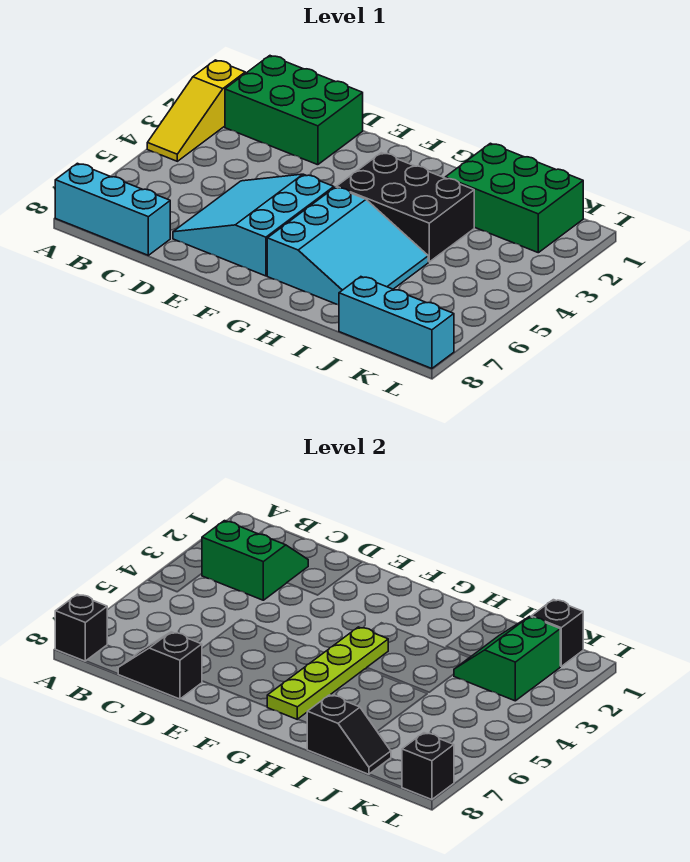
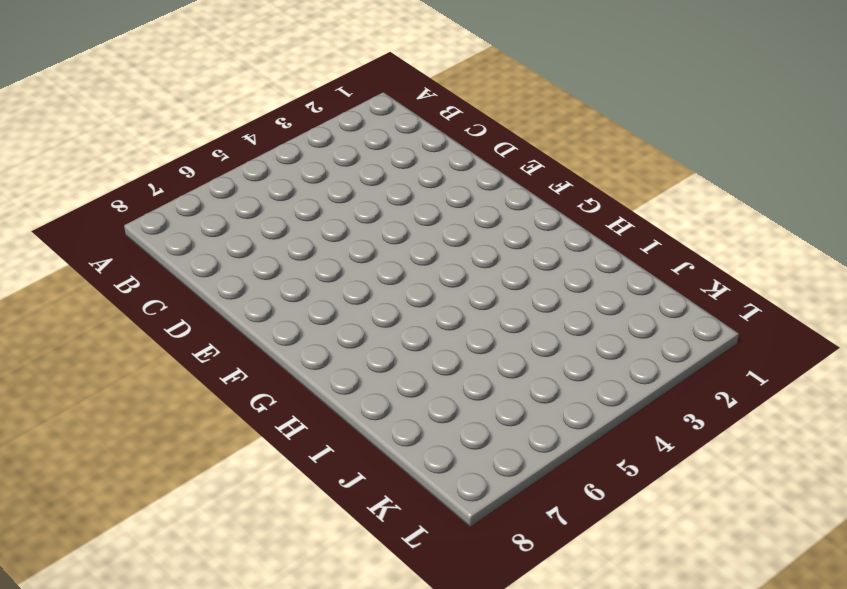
none -> yellow slope A2:A4 level 1 top 2
none -> cyan brick A8:C8 level 1
none -> green brick B1:D2 level 1

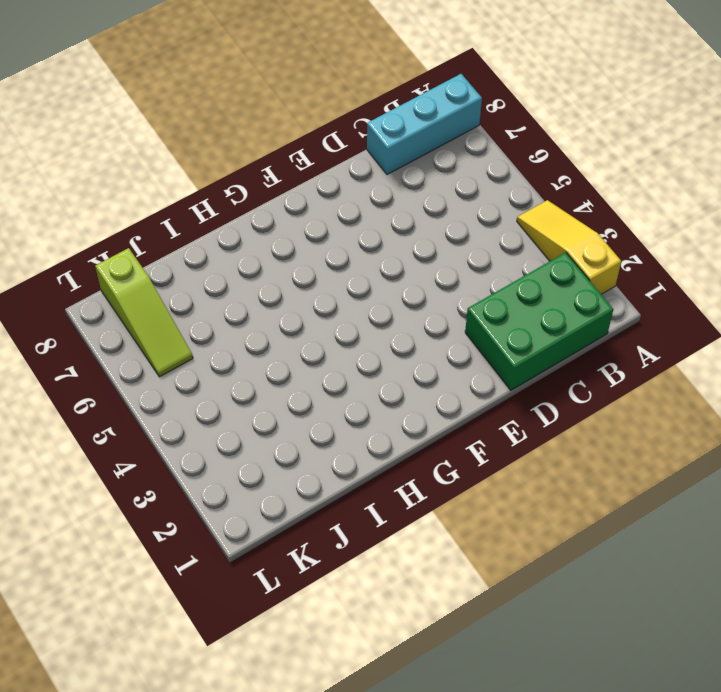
lime slope K6:K8 level 1 top 8 -> cyan brick J8:L8 level 1
none -> cyan slope D5:F7 level 1 top F
none -> black brick G3:I4 level 1
none -> cyan slope G5:I7 level 1 top G

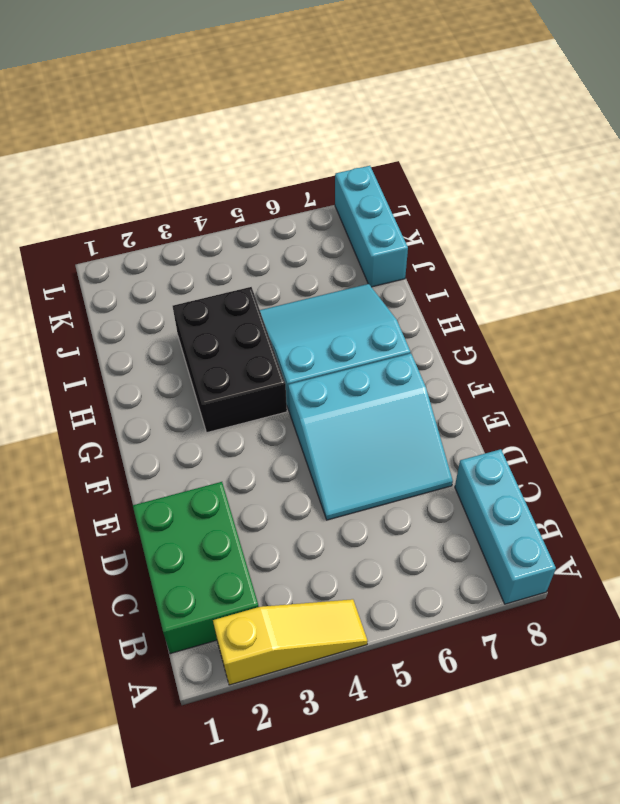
none -> green brick I1:K2 level 1
none -> black brick A8 level 2
none -> green slope B2:C3 level 2 top 3

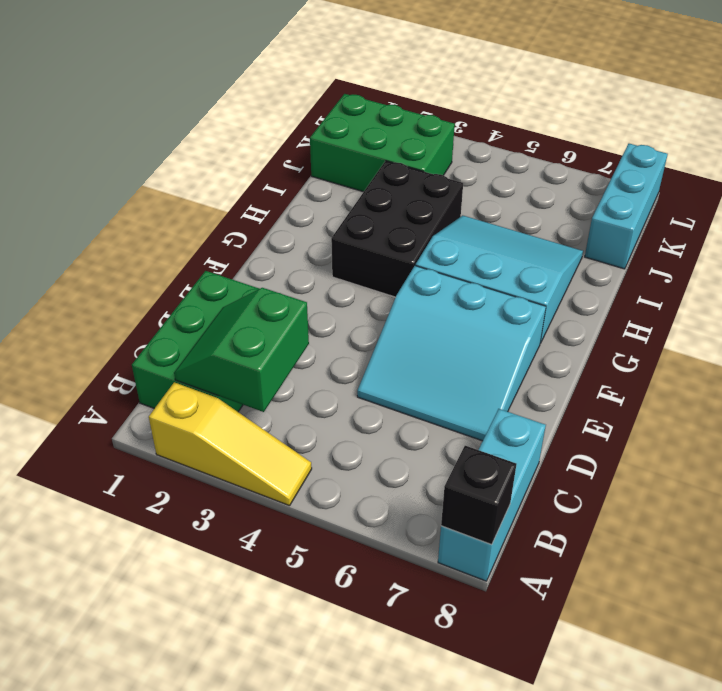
green brick J1:K3 level 1 -> green brick I1:K2 level 1
none -> black slope C8:D8 level 2 top D
none -> lime plate G4:G7 level 2
none -> black slope I8:J8 level 2 top I

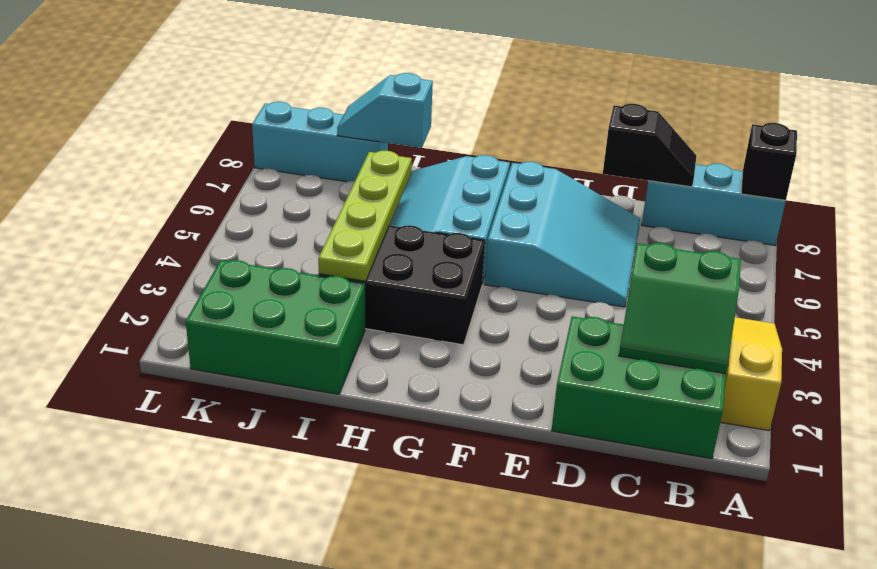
lime plate I3:I6 level 2 -> lime plate G4:G7 level 2
cyan slope I8:J8 level 2 top I -> black slope I8:J8 level 2 top I
none -> green slope J2:K3 level 2 top K
none -> black brick K1 level 2
none -> black brick L8 level 2

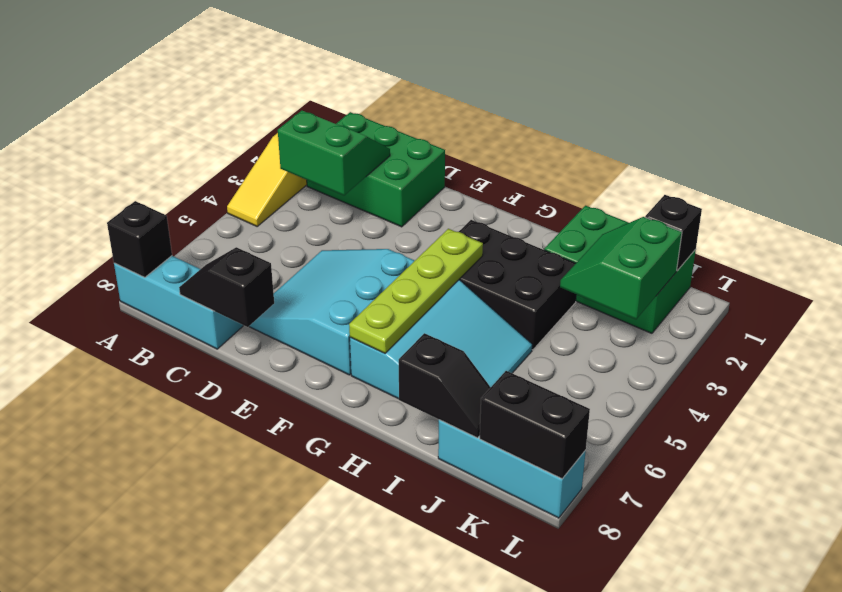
black brick K8:L8 level 2 -> black brick L8 level 2

